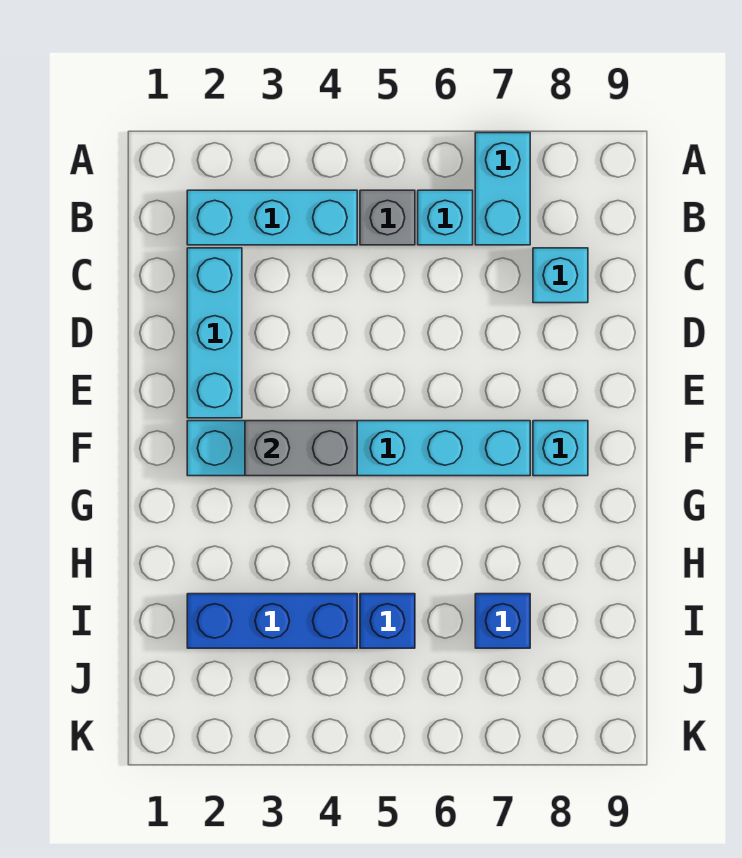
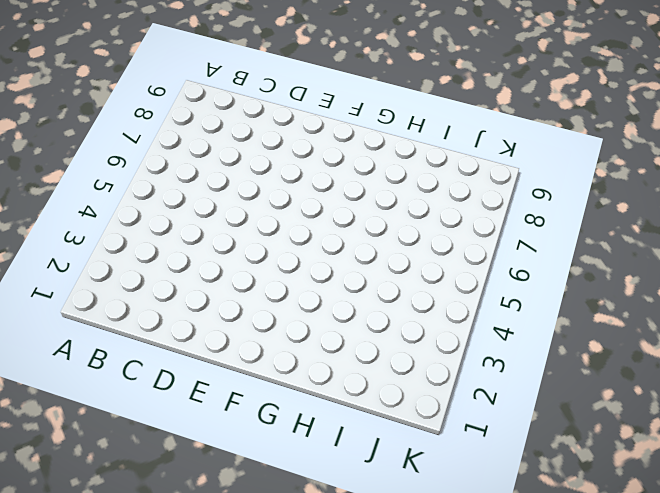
none -> cyan brick A7:B7 level 1
none -> cyan brick B2:B4 level 1
none -> grey brick B5 level 1

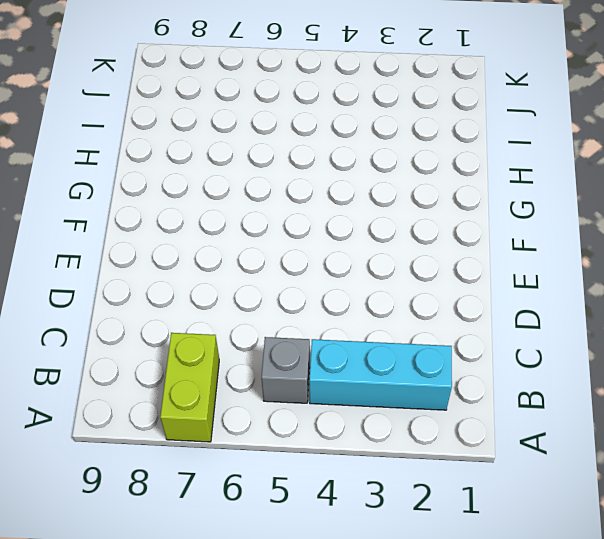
lime brick A7:B7 level 1 -> cyan brick A7:B7 level 1
none -> cyan brick B6 level 1
none -> cyan brick C2:E2 level 1
none -> cyan brick C8 level 1

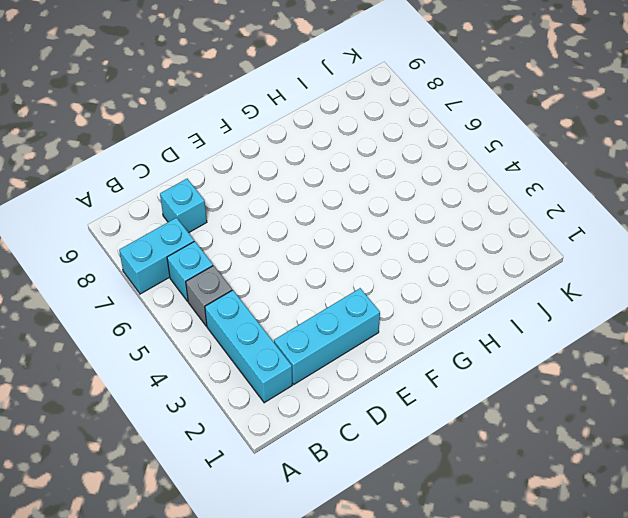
none -> cyan brick F2:F7 level 1
none -> cyan brick F8 level 1
none -> blue brick I2:I4 level 1

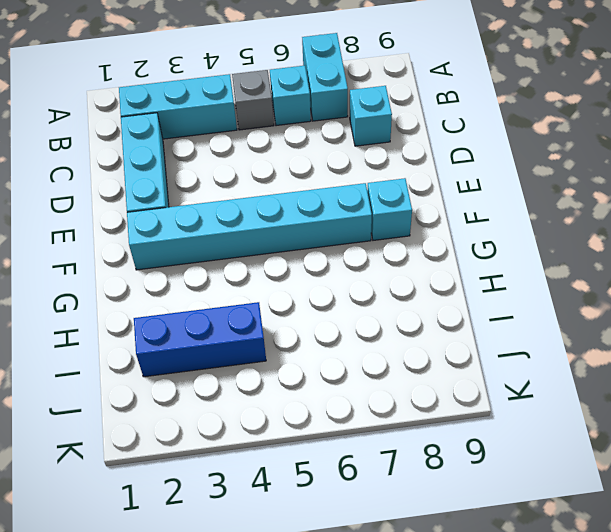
none -> blue brick I5 level 1
none -> blue brick I7 level 1
none -> grey brick F3:F4 level 2

